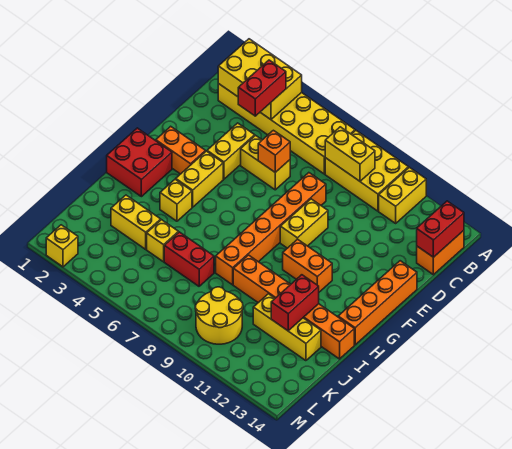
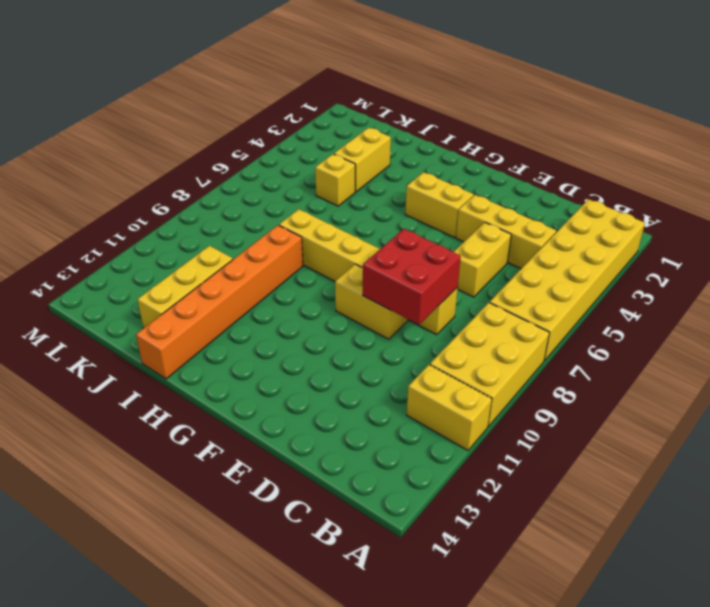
yellow brick C4:E4 level 1 -> yellow brick D4:E4 level 1
yellow brick D8:I8 level 1 -> orange brick D8:I8 level 1
red brick D8:E9 level 2 -> red brick G1:H2 level 1
none -> orange brick B14:C14 level 1
none -> orange brick E14:H14 level 1
none -> orange brick F2:F3 level 1

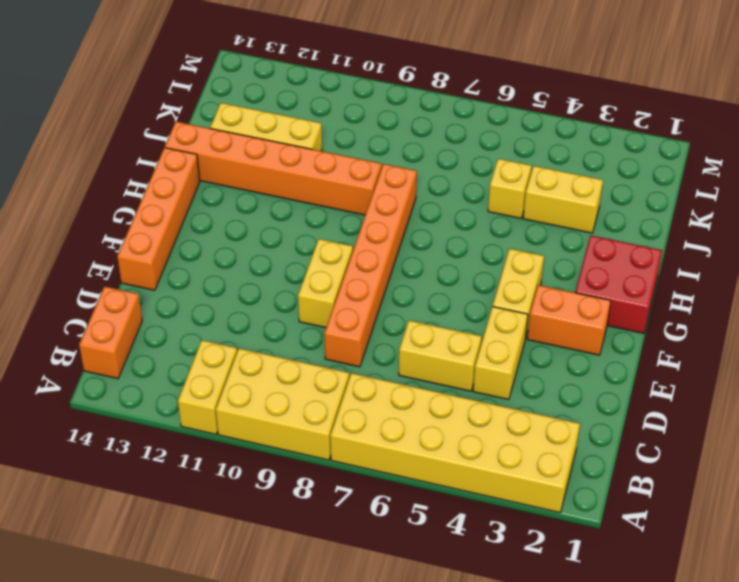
none -> orange brick G10:G11 level 1
none -> yellow brick H4 level 1
none -> red brick J6:J7 level 1

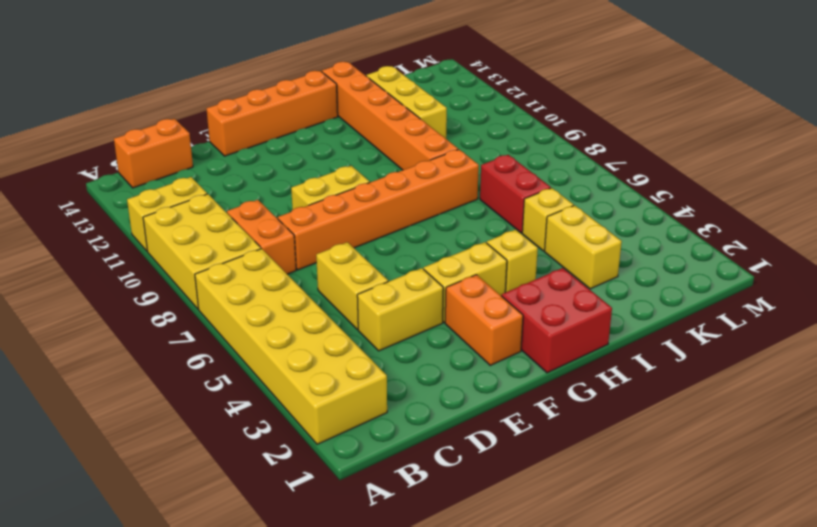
orange brick C8:C9 level 1 -> orange brick G10:G11 level 1
none -> yellow round brick K9:L10 level 1
none -> yellow brick M2 level 1
none -> yellow brick A2:B4 level 2

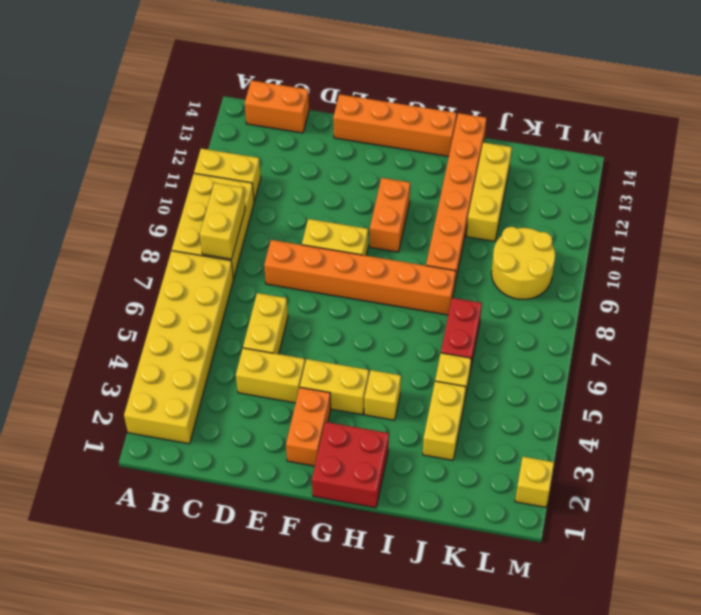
none -> yellow brick A2:B4 level 2
none -> red brick B14:C14 level 2
none -> orange brick D6 level 2

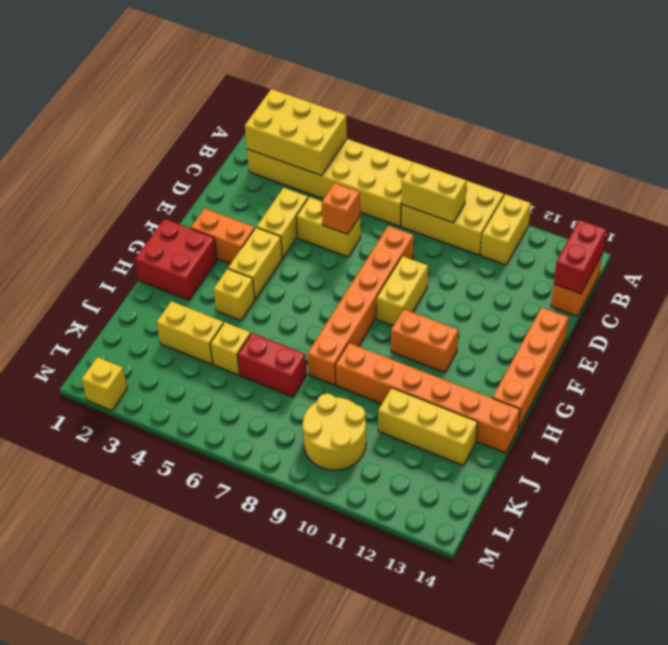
none -> red brick I12:J12 level 2
none -> red brick B4:C4 level 3

